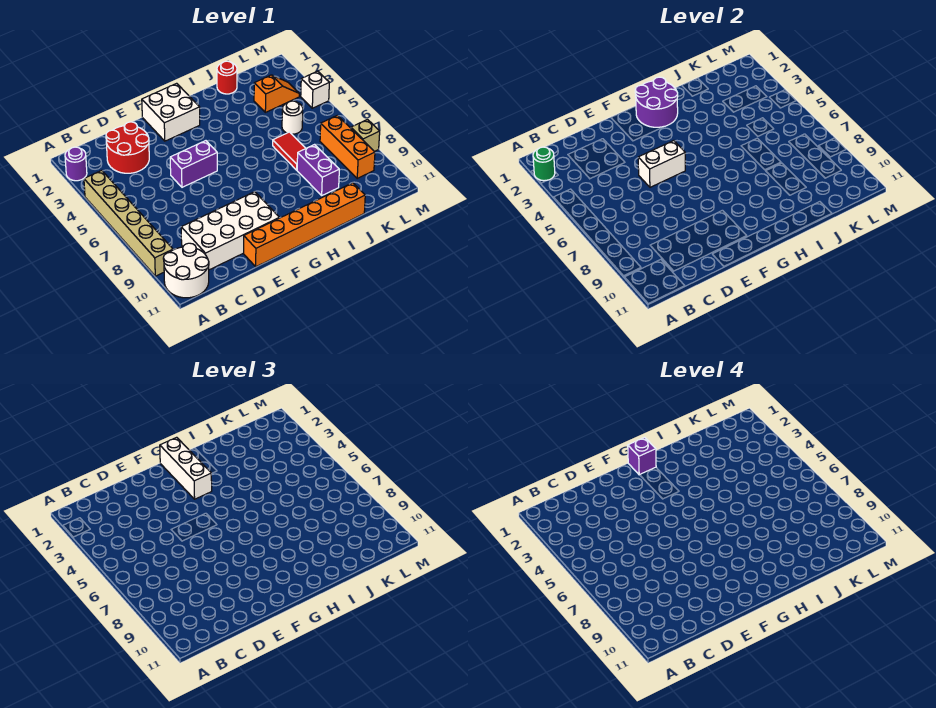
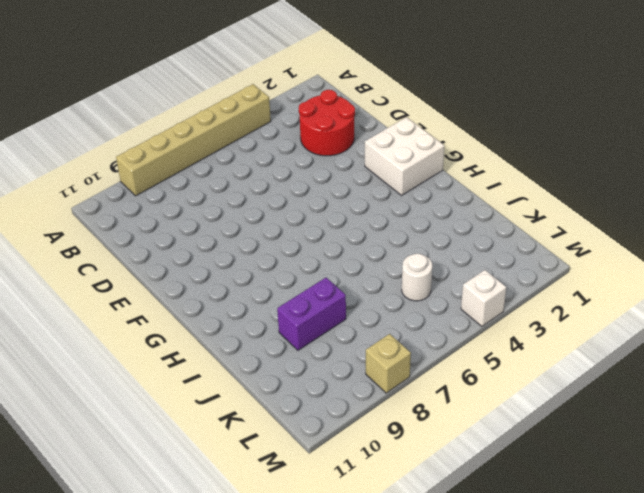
none -> purple round brick A2 level 1
none -> white round brick A10:B11 level 1
none -> white brick C9:F10 level 1

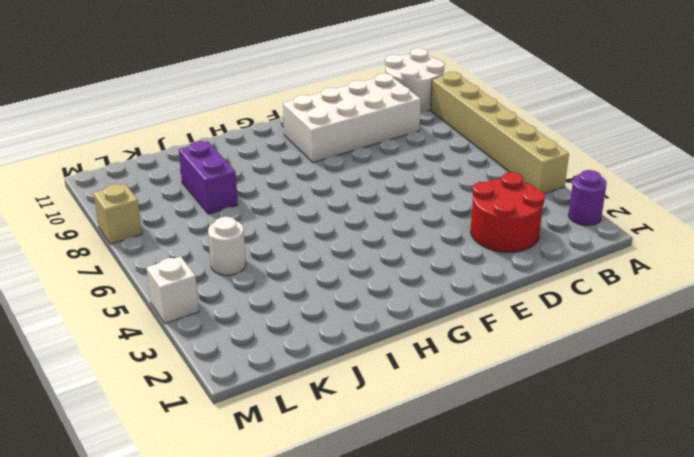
none -> purple brick E5:F5 level 1
none -> orange brick E11:J11 level 1
none -> white brick F1:G2 level 1

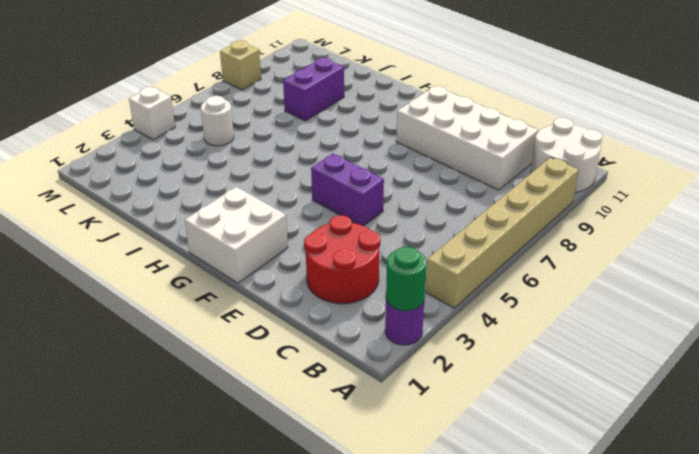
none -> orange brick E11:J11 level 1
none -> red round brick J1 level 1
none -> red tile J6:J7 level 1

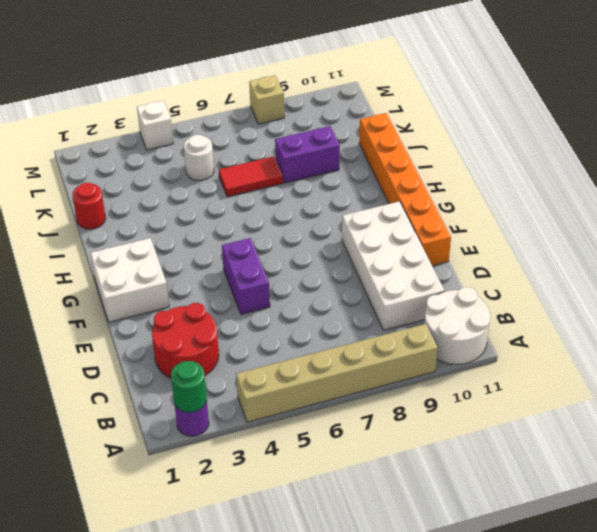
none -> orange slope K3:L3 level 1 top K
none -> orange brick L7:L9 level 1
none -> white brick E5:F5 level 2

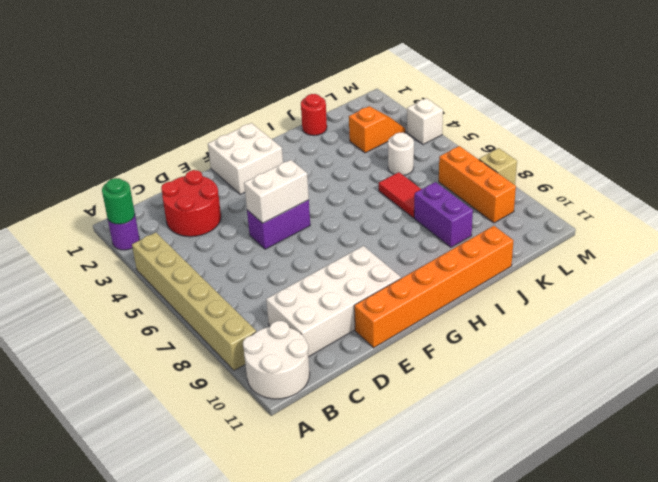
none -> purple round brick G1:H2 level 2
none -> white brick G1:G3 level 3
none -> purple brick G1 level 4

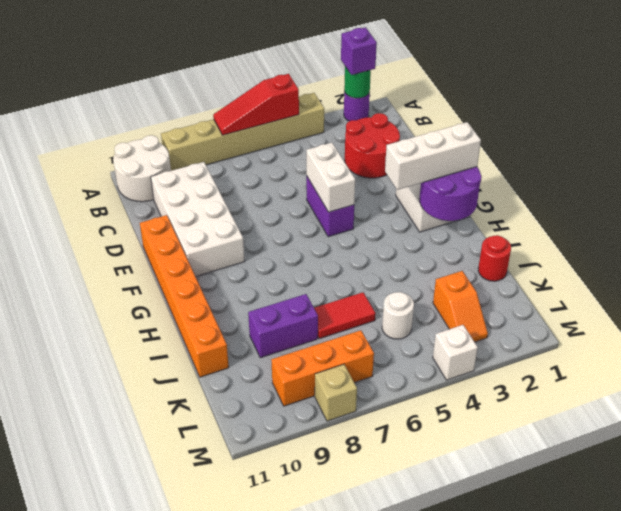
purple brick A2 level 3 -> purple brick G1 level 4
red slope A5:A7 level 2 top 5 -> none

